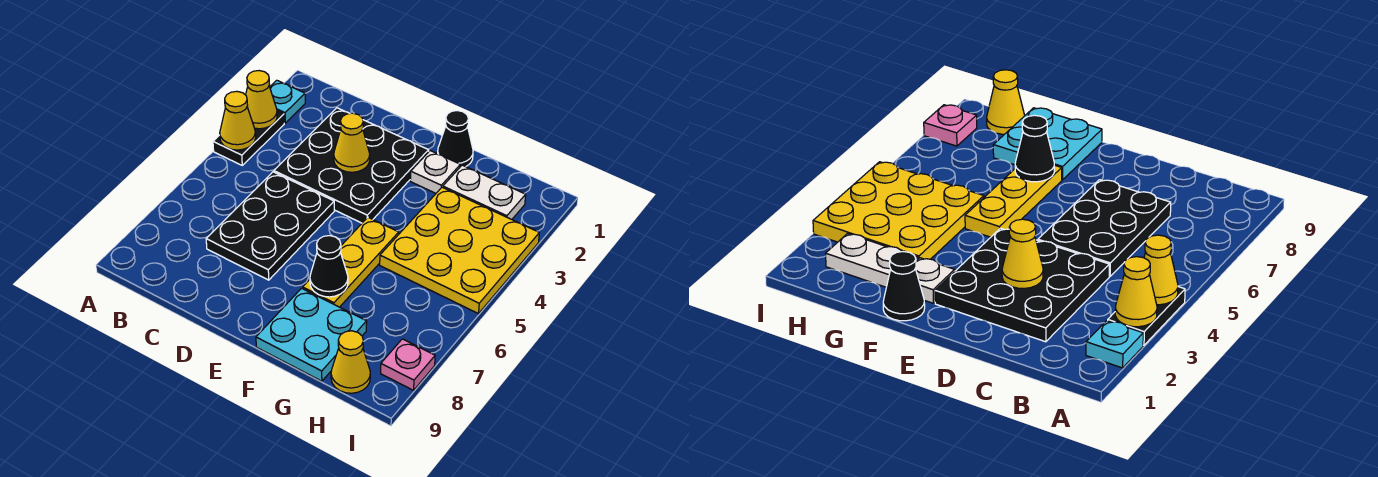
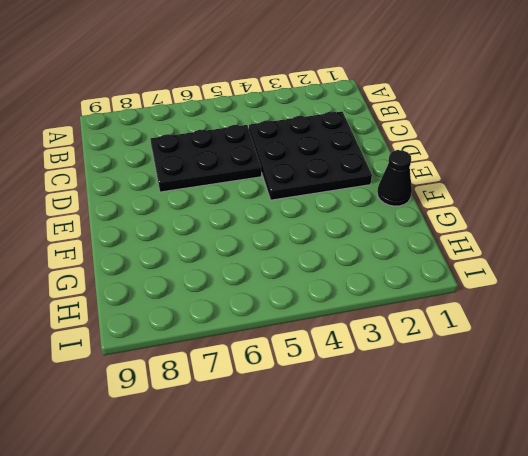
none -> cyan plate A2 level 1
none -> black plate A3:A4 level 1
none -> white plate F2 level 1

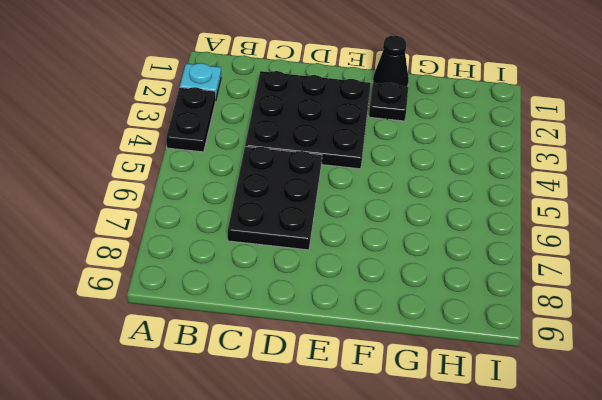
black plate F2 level 1 -> white plate F2 level 1
none -> yellow plate F5:F7 level 1
none -> cyan plate F8:G9 level 1
none -> white plate G2:H2 level 1

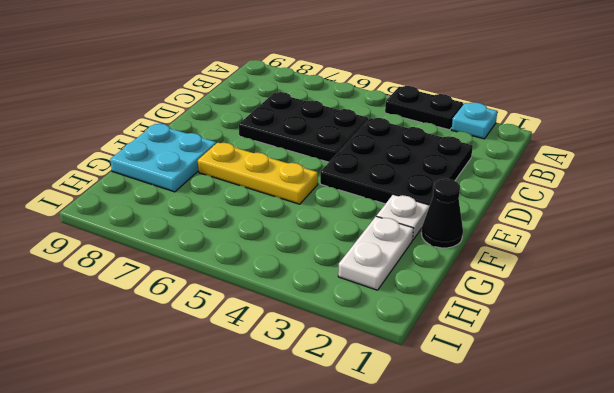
none -> yellow plate G3:I5 level 1
none -> yellow cone H9 level 1
none -> pink plate I8 level 1

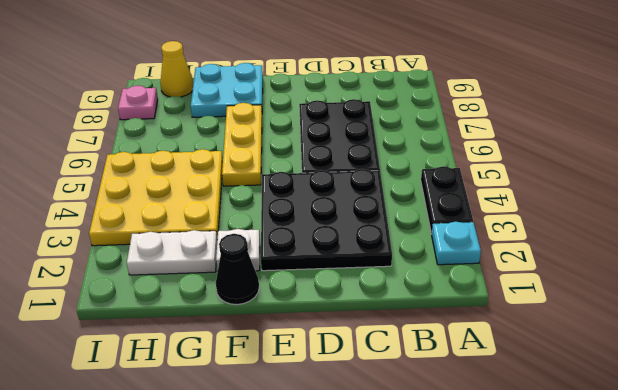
none -> yellow cone A3 level 2
none -> yellow cone A4 level 2
none -> yellow cone D3 level 2

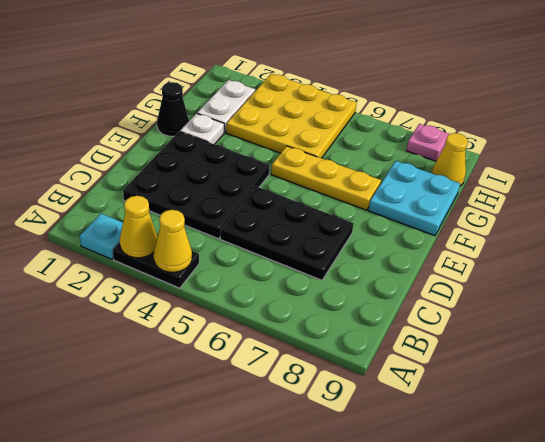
none -> yellow cone D3 level 2
none -> black cone F7 level 2

